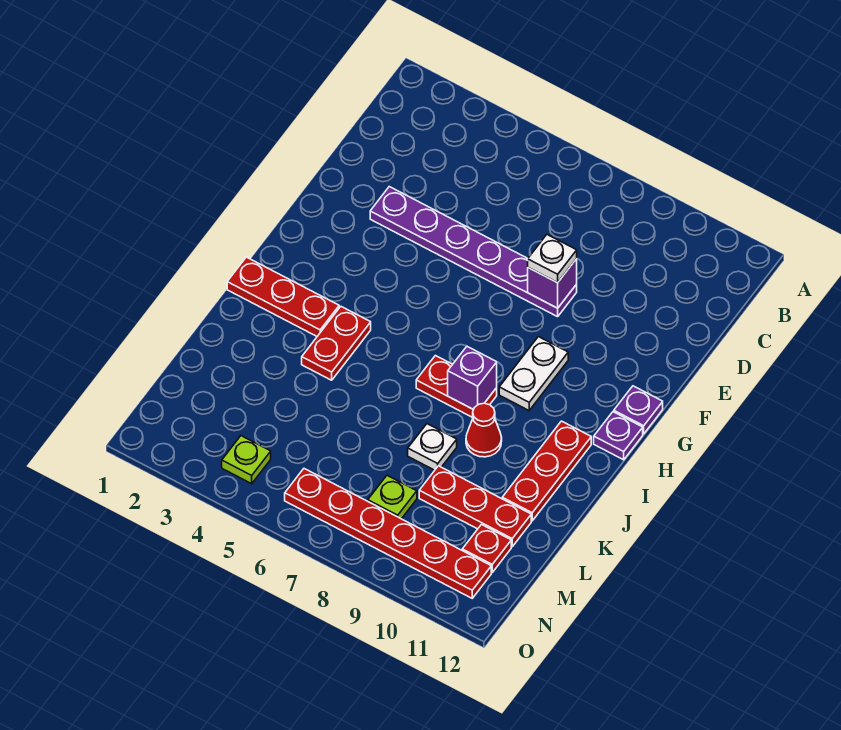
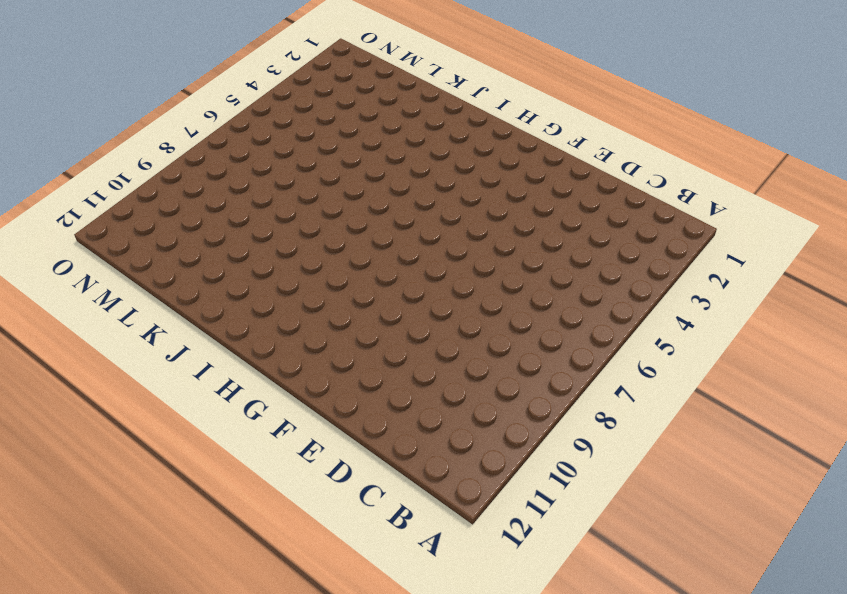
none -> purple plate E3:E8 level 1
none -> white plate G9:H9 level 1
none -> purple plate G12 level 1

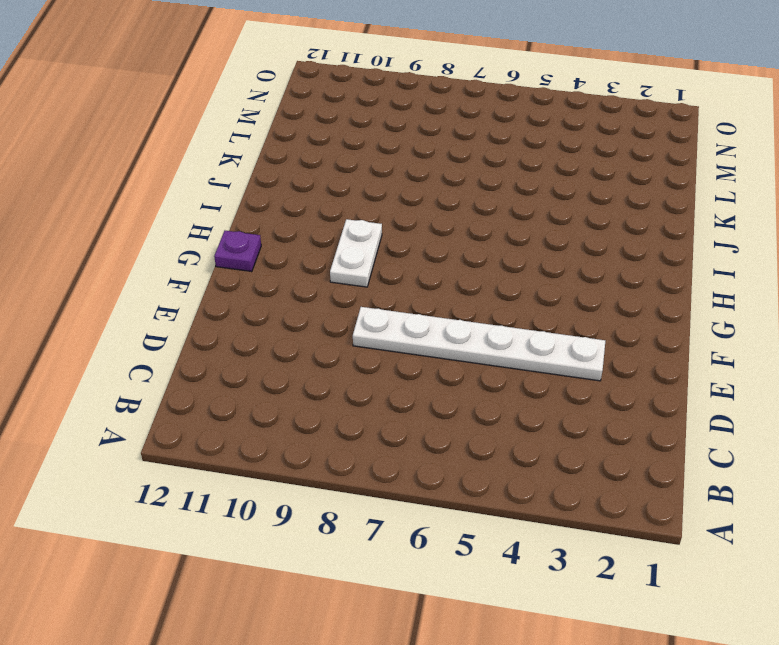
white plate E3:E8 level 1 -> purple plate E3:E8 level 1
none -> purple plate H12 level 1
none -> red plate I1:I3 level 1
none -> red plate I4:J4 level 1

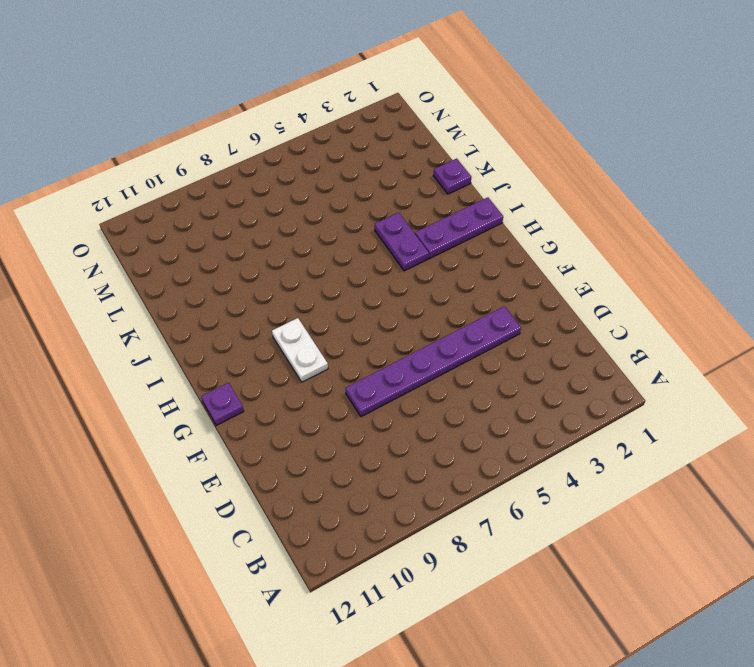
purple plate I1:I3 level 1 -> red plate I1:I3 level 1
purple plate I4:J4 level 1 -> red plate I4:J4 level 1
purple plate K1 level 1 -> purple plate H12 level 1
none -> red plate I7:I8 level 1
none -> red plate I11:K11 level 1
none -> red cone J9 level 1

